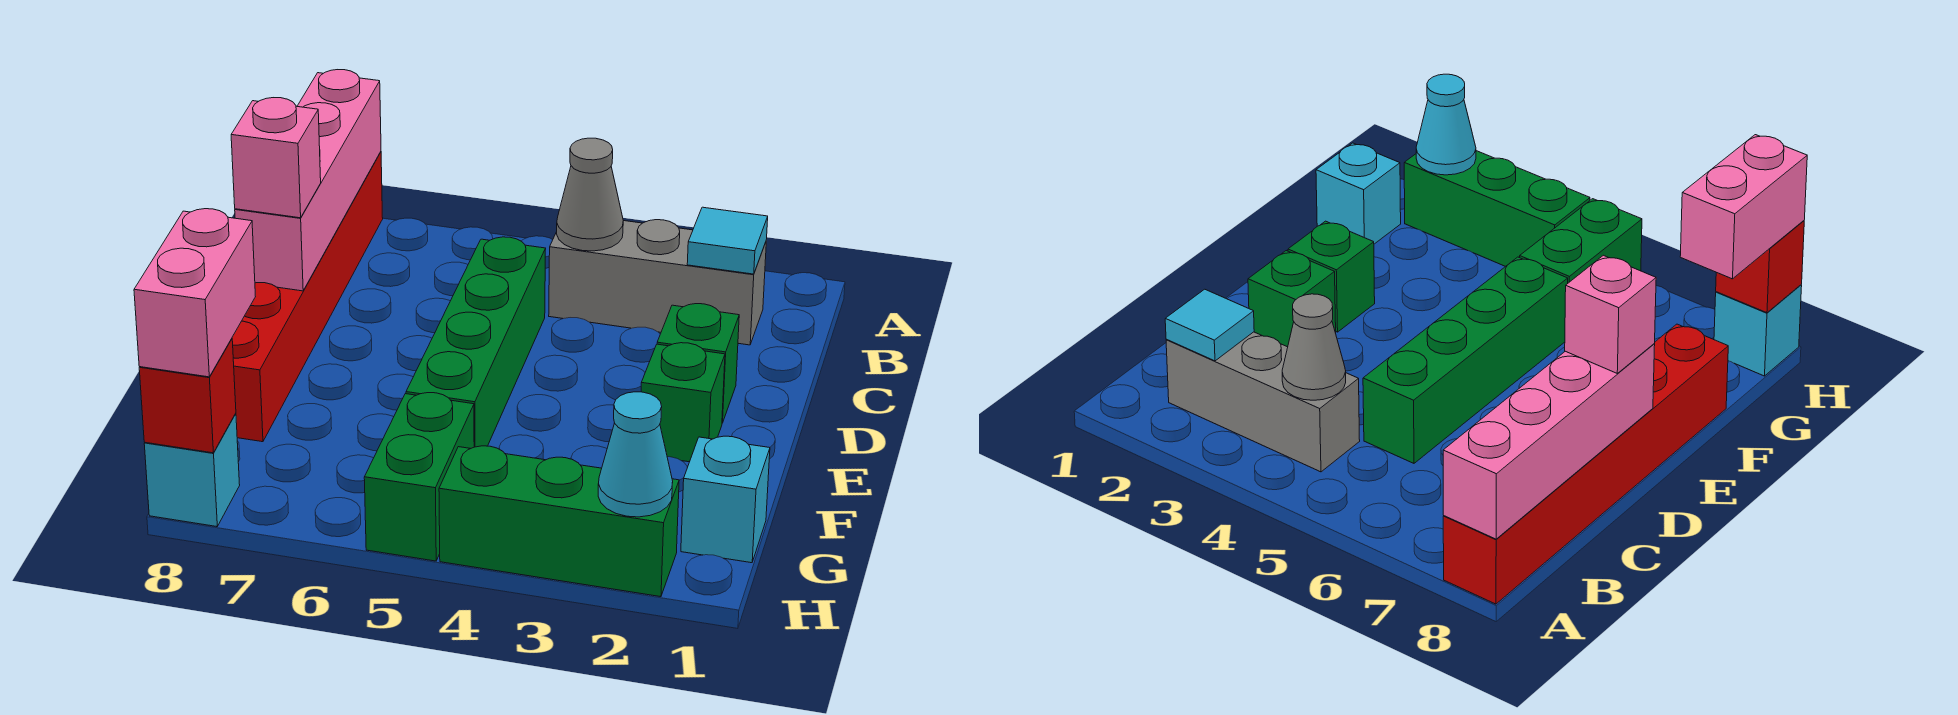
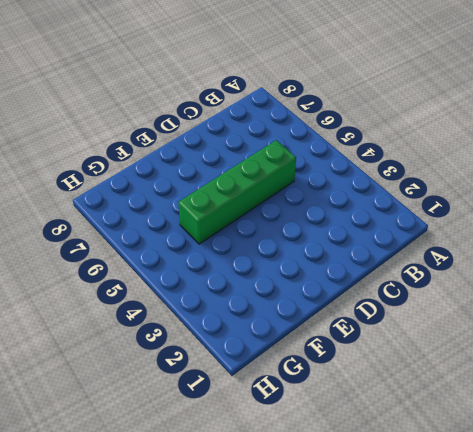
none -> red brick A8:F8 level 1
none -> grey brick B2:B4 level 1
none -> green brick D2 level 1

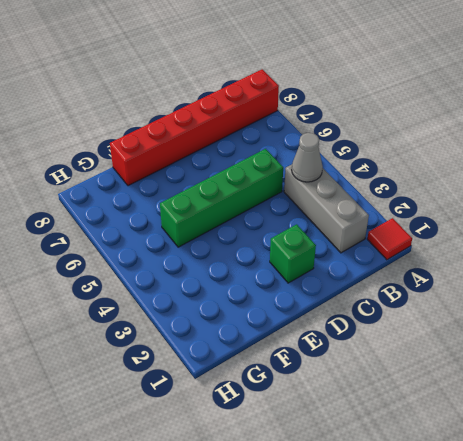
red tile A1 level 1 -> none
none -> green brick E2 level 1
none -> cyan brick G1 level 1
none -> green brick G5:H5 level 1

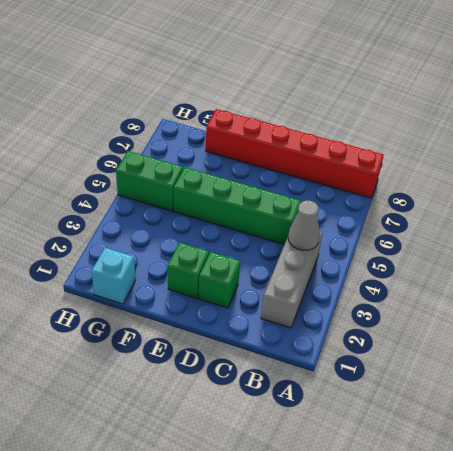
none -> green brick H2:H4 level 1
none -> cyan brick H8 level 1
none -> pink brick A8:D8 level 2

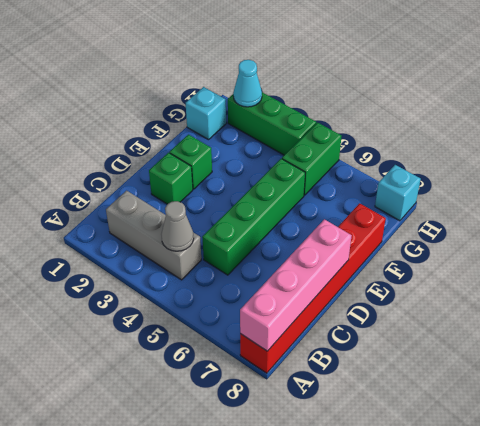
none -> cyan tile B2 level 2
none -> red brick H8 level 2
none -> pink brick D8 level 3

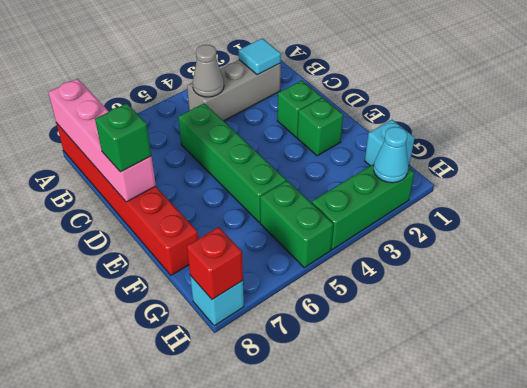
green brick D8 level 3 -> pink brick D8 level 3
none -> pink brick G8:H8 level 3

